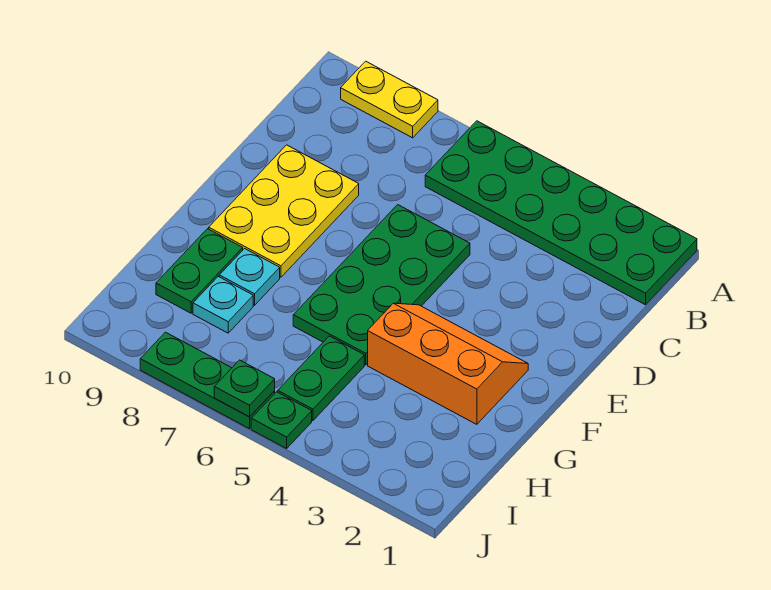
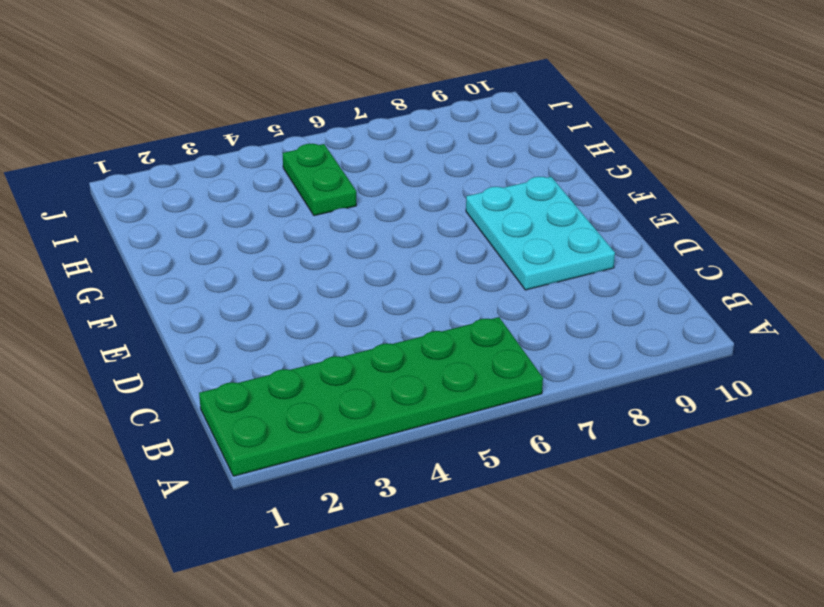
cyan plate D8:F9 level 1 -> yellow plate D8:F9 level 1
none -> yellow plate A8:A9 level 1
none -> green plate D5:G6 level 1
none -> orange slope F2:G4 level 1 top G

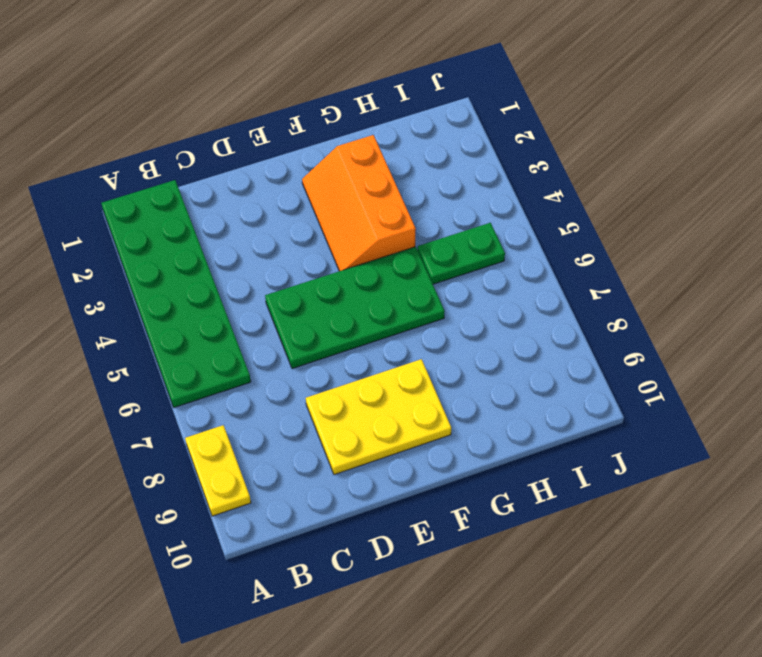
none -> cyan plate G8 level 1
none -> green plate G9:H9 level 1
none -> cyan plate H8 level 1

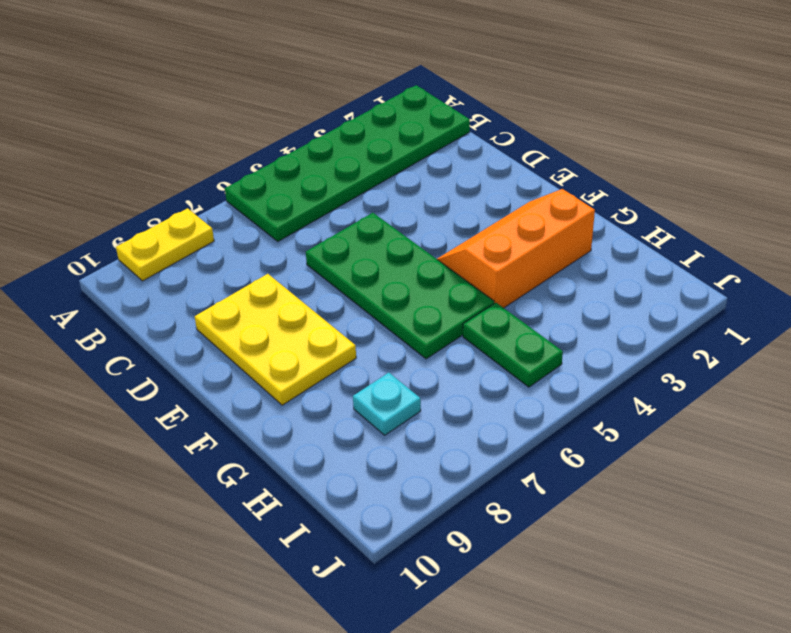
none -> cyan plate G8 level 1
none -> green plate G9:H9 level 1
none -> green plate J5 level 1

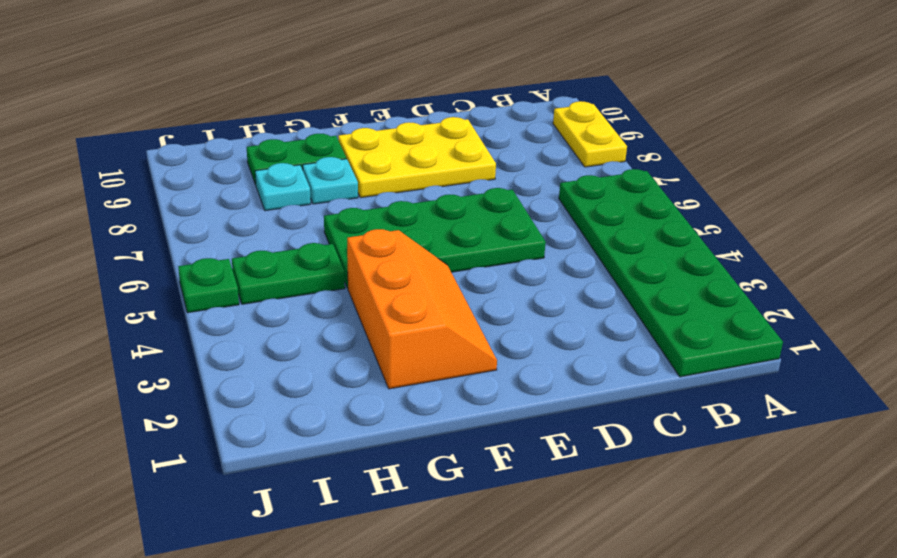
none -> green plate J6:J8 level 1
none -> green plate J6 level 2

